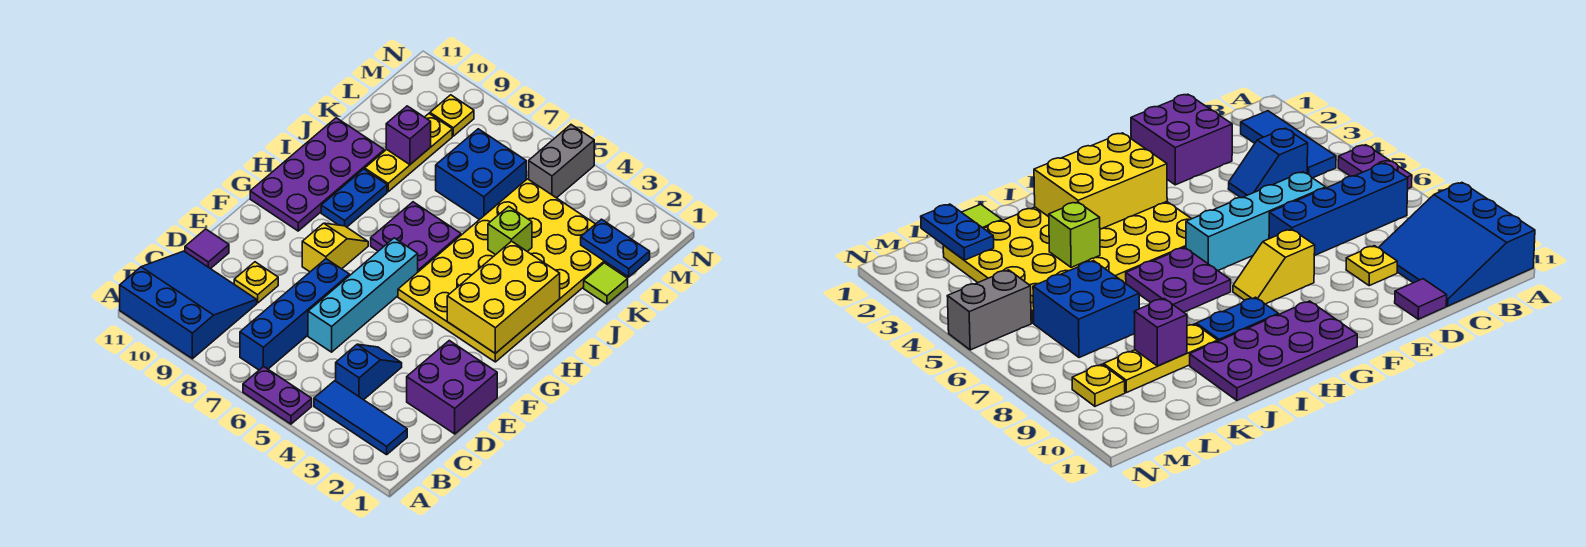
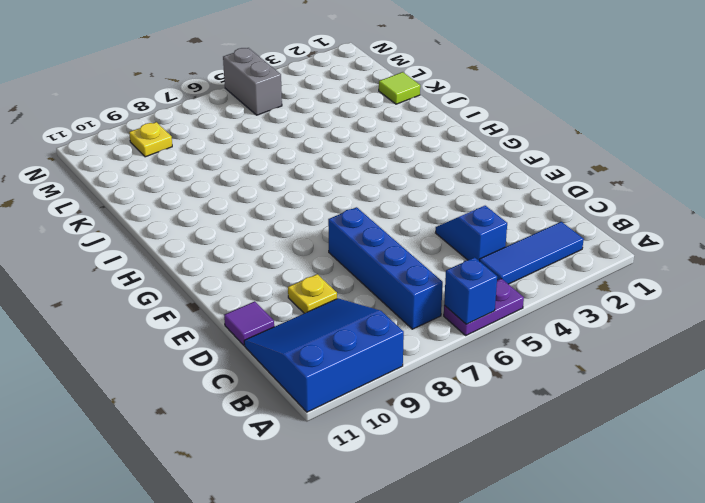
blue brick A6 level 2 -> none
none -> purple brick D1:E2 level 1
none -> cyan brick D6:G6 level 1
none -> yellow slope F8:G8 level 1 top F

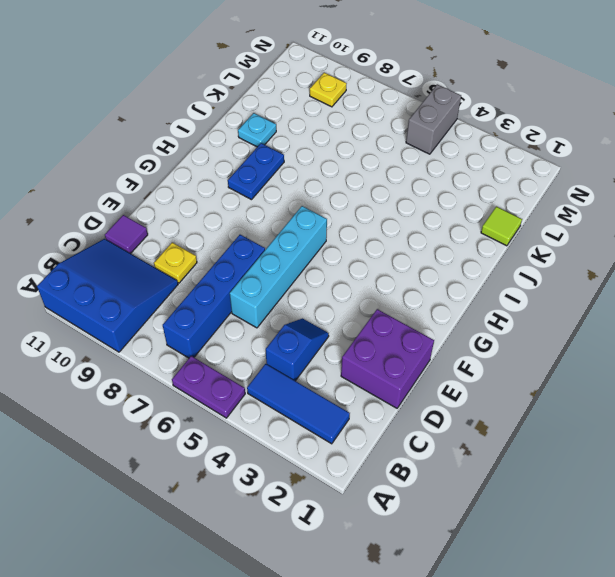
cyan plate J10 level 1 -> purple plate G10:J11 level 1
none -> yellow slope F8:G8 level 1 top F
none -> yellow plate G2:L5 level 1
none -> purple plate H6:I7 level 1

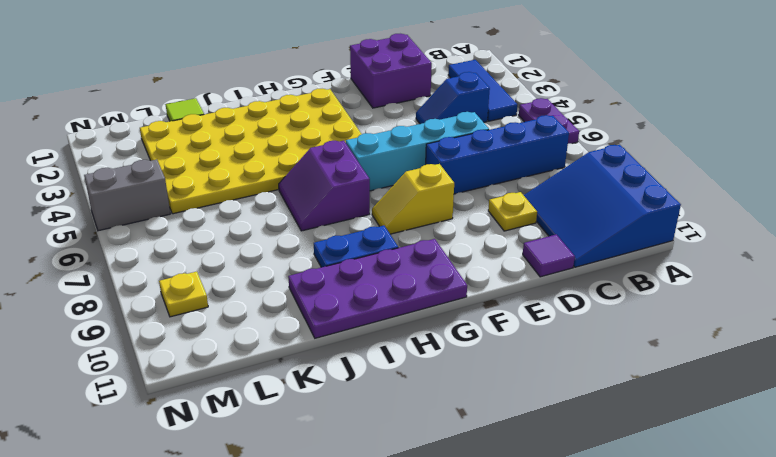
purple slope H6:I7 level 1 top H -> purple plate H6:I7 level 1
none -> yellow plate J9:L9 level 1
none -> blue brick K6:L7 level 1
none -> yellow brick G2:I3 level 2

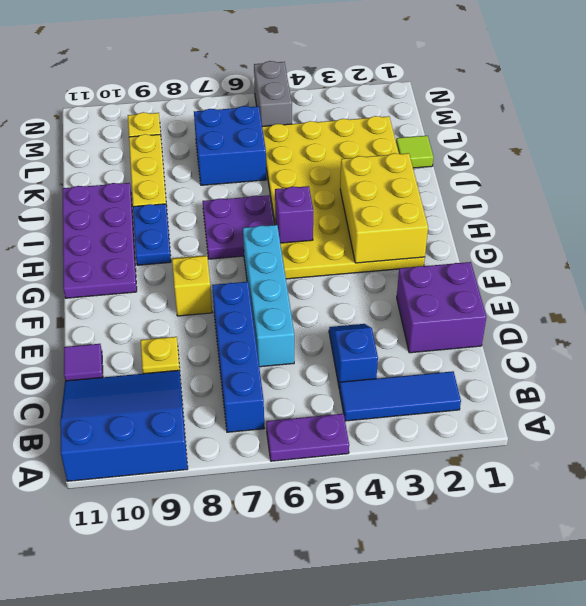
purple brick H5 level 2 -> purple brick K9 level 2
none -> lime brick J4 level 2
none -> blue plate L1:L2 level 2

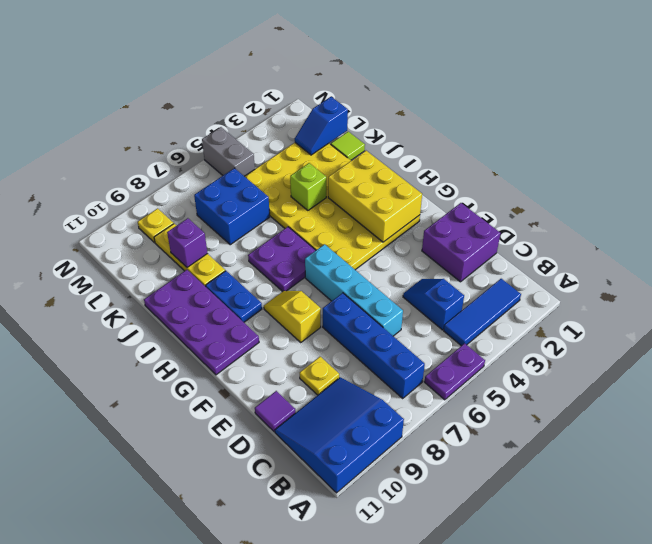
blue slope L1:L2 level 2 top 1 -> blue plate L1:L2 level 2

